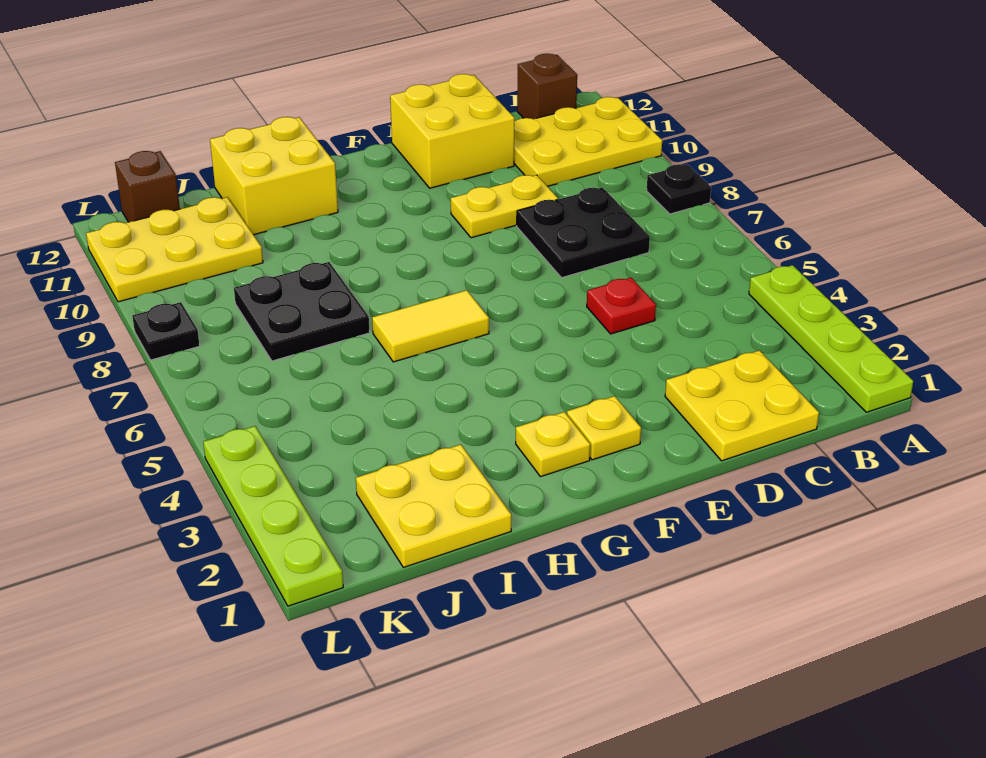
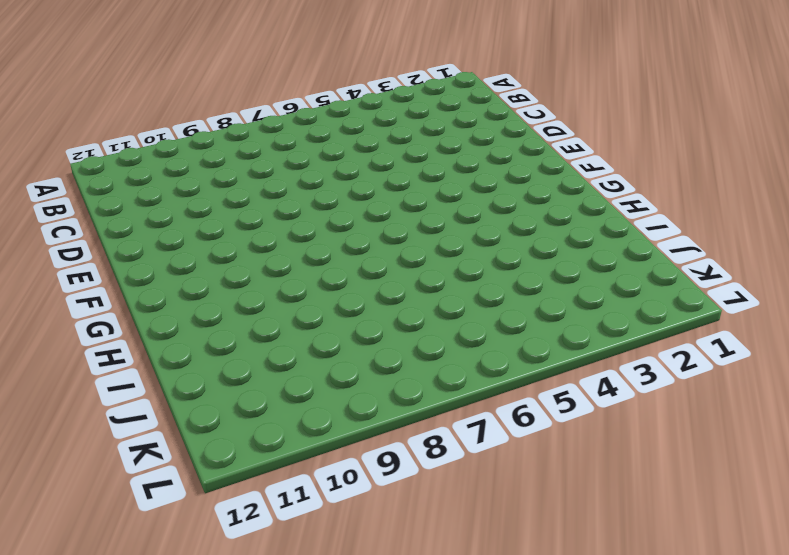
none -> lime plate A1:A4 level 1
none -> black plate A8 level 1
none -> yellow plate A10:C11 level 1

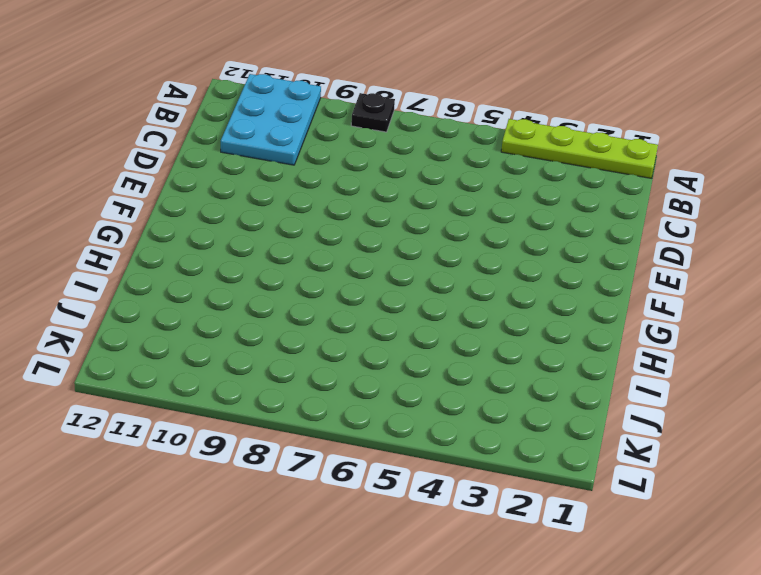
cyan plate A10:C11 level 1 -> yellow plate A10:C11 level 1
none -> brown brick B12 level 1
none -> yellow plate C1:D2 level 1
none -> black plate C7:D8 level 1

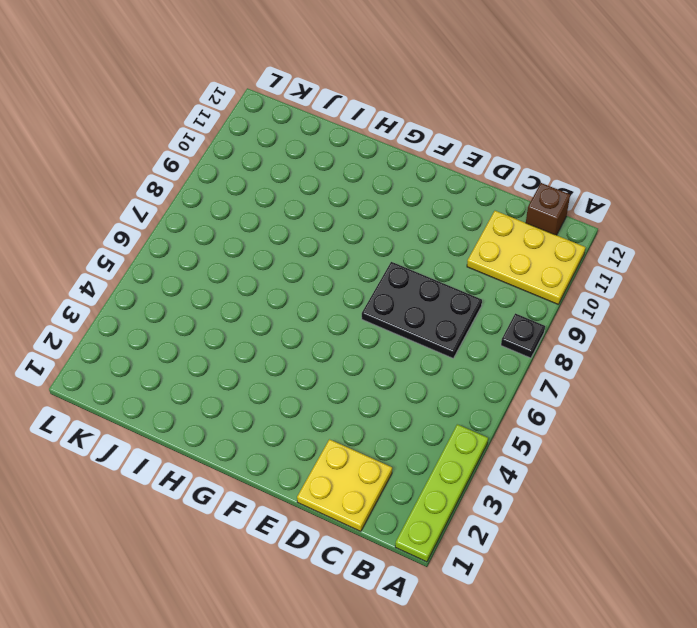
black plate C7:E8 level 1 -> black plate C7:D8 level 1
none -> red plate D5 level 1
none -> yellow plate D9:E9 level 1
none -> yellow brick D11:E12 level 1

